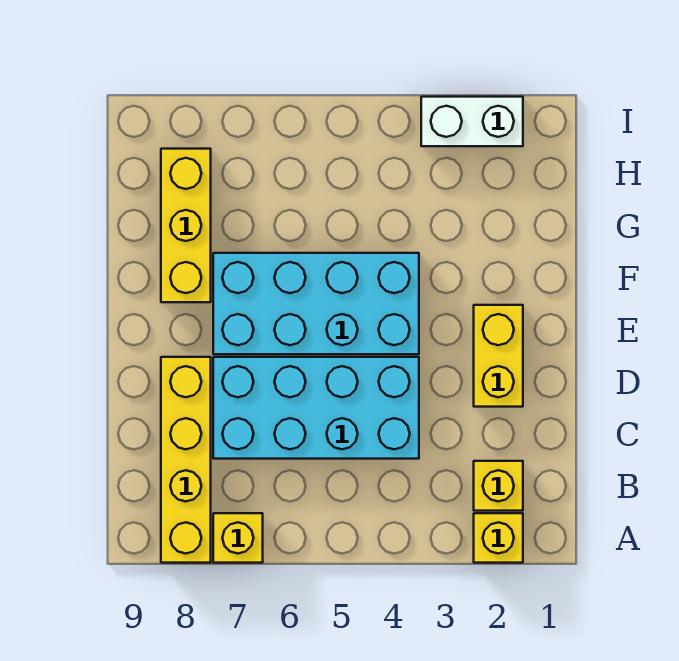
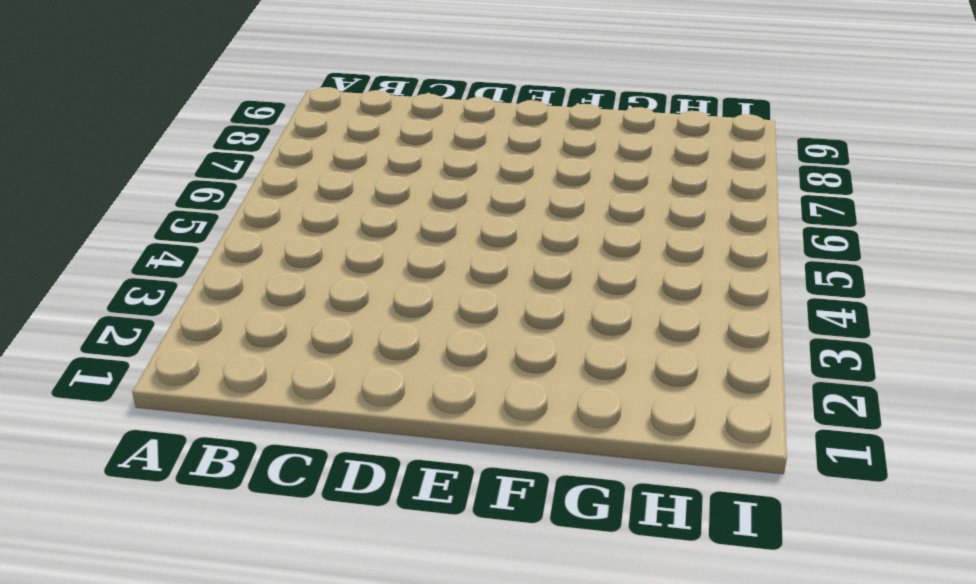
none -> yellow brick A2 level 1
none -> yellow brick A7 level 1

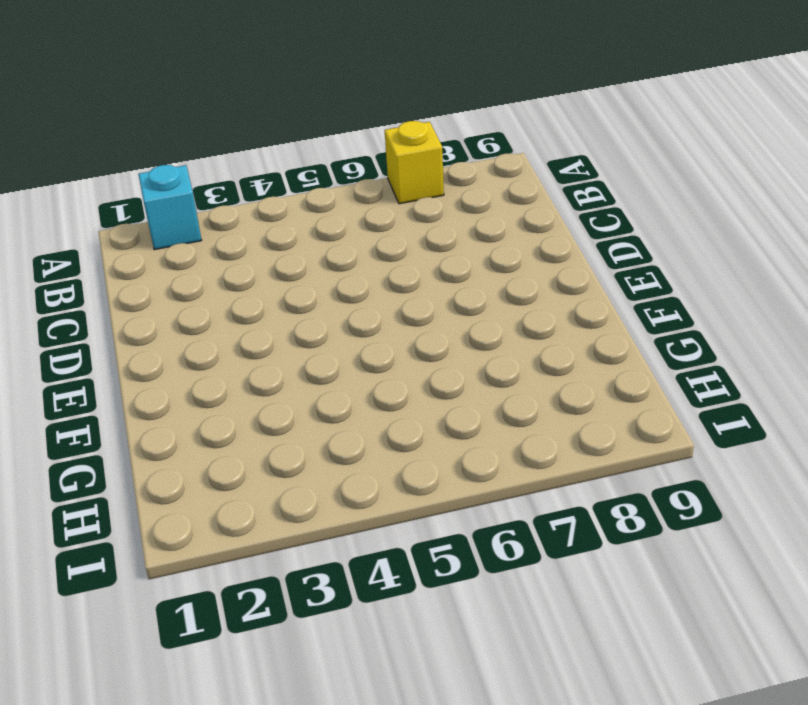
cyan brick A2 level 1 -> yellow brick A2 level 1
none -> yellow brick A8:D8 level 1
none -> yellow brick B2 level 1

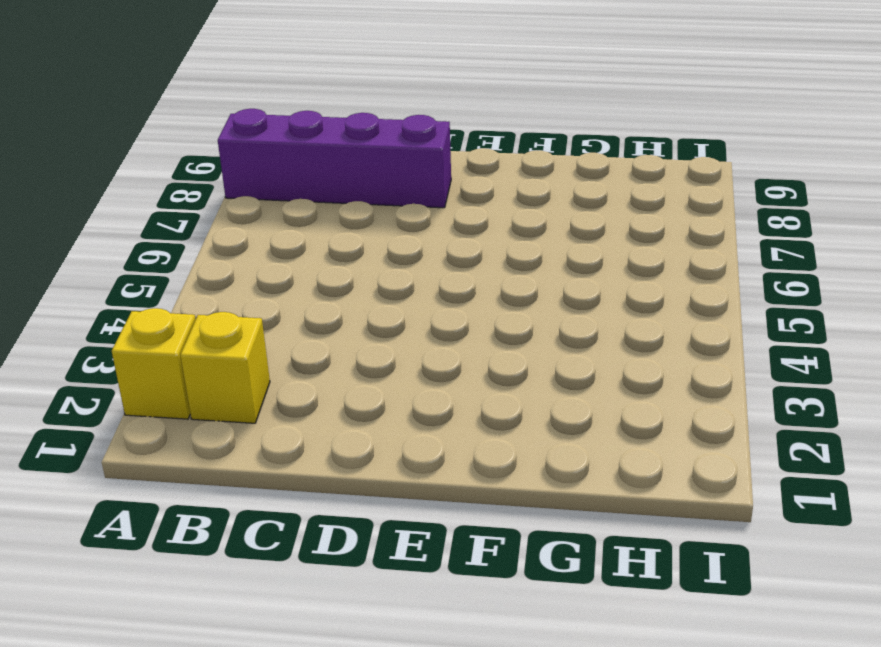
purple brick A8:D8 level 1 -> yellow brick A8:D8 level 1
none -> yellow brick A7 level 1
none -> cyan brick C4:D7 level 1

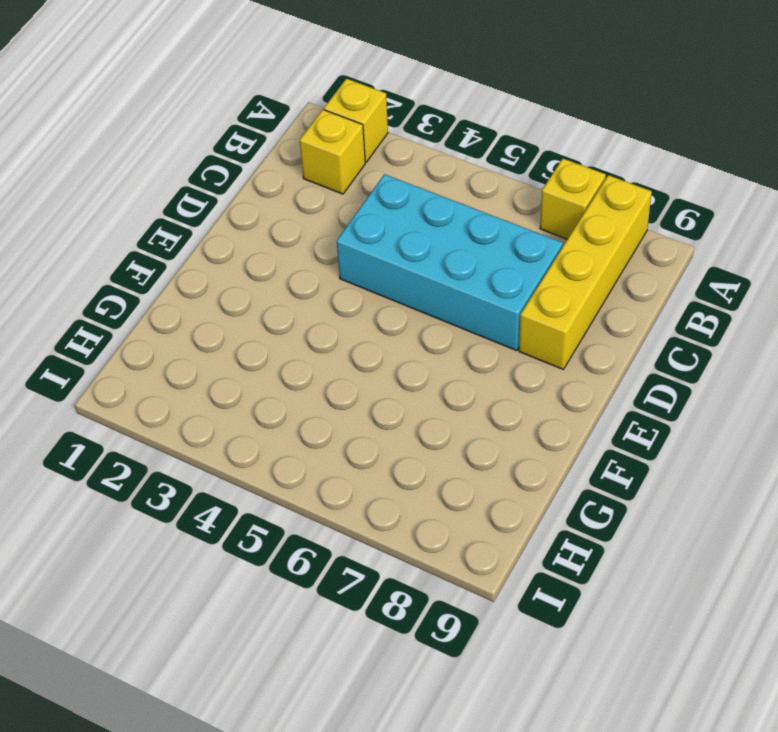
none -> yellow brick D2:E2 level 1
none -> cyan brick E4:F7 level 1

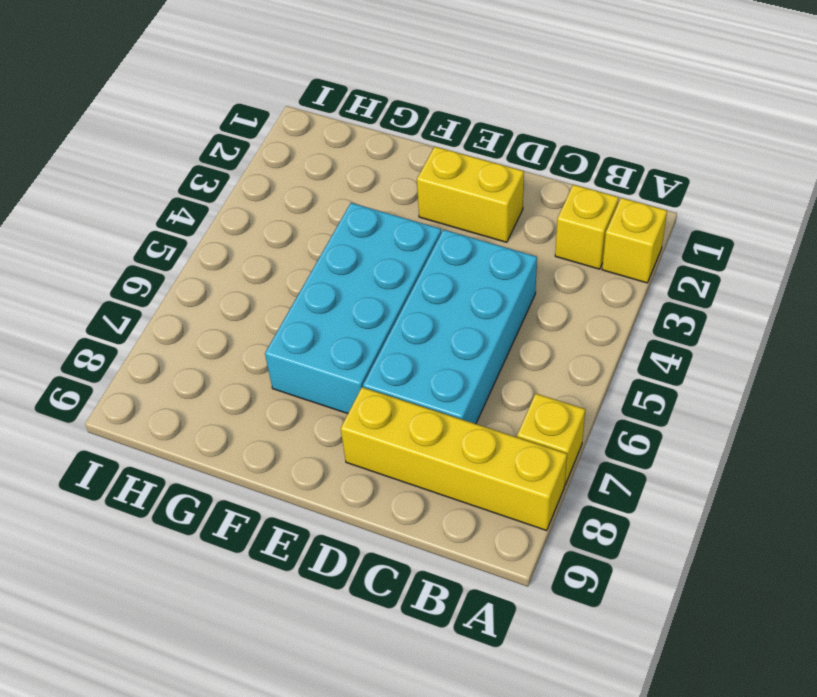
none -> yellow brick F8:H8 level 1
none -> white brick I2:I3 level 1

